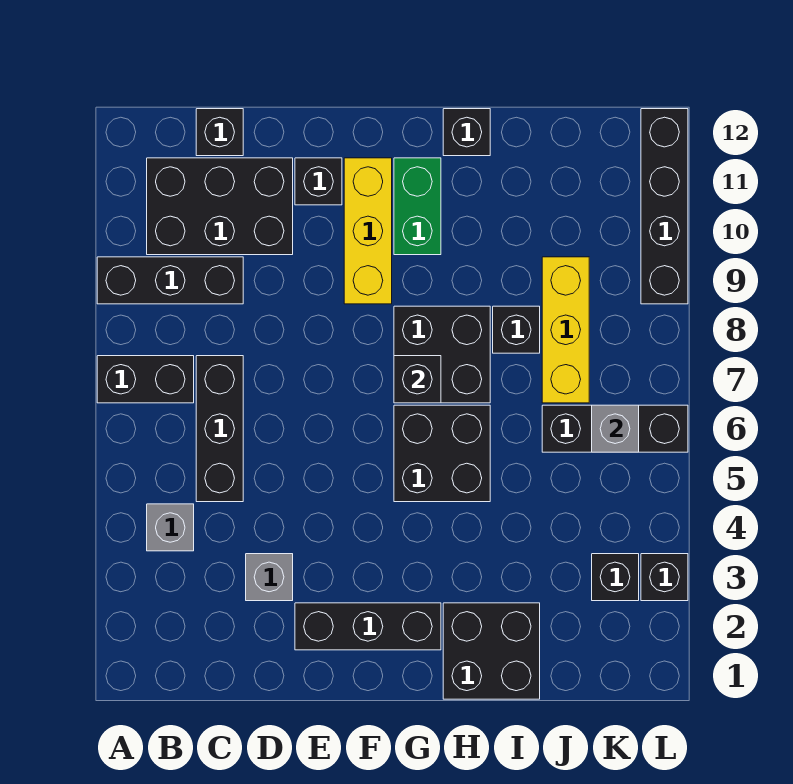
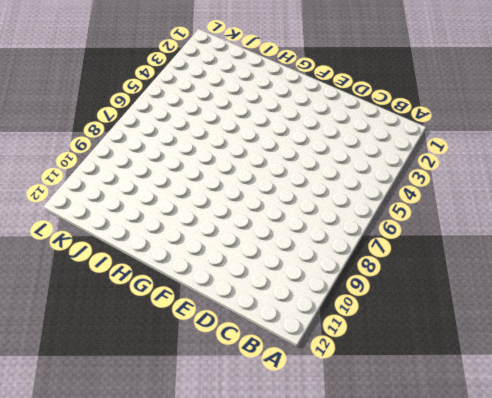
none -> black brick A7:B7 level 1
none -> black brick A9:C9 level 1
none -> grey brick B4 level 1

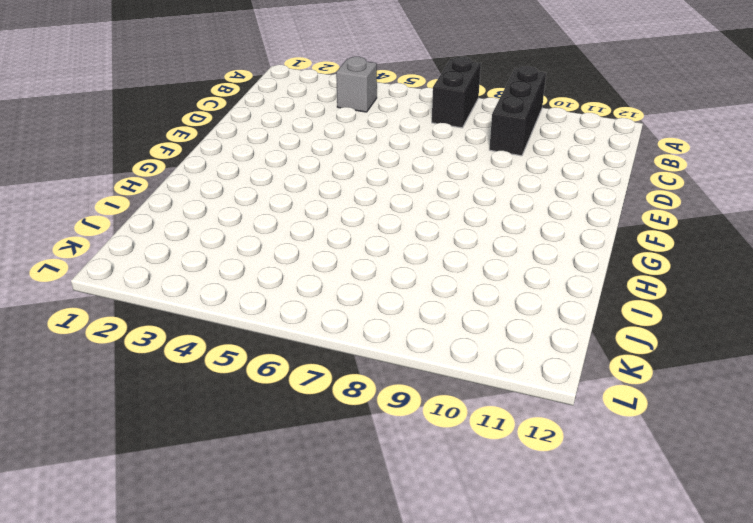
none -> black brick B10:D11 level 1
none -> black brick C5:C7 level 1
none -> black brick C12 level 1

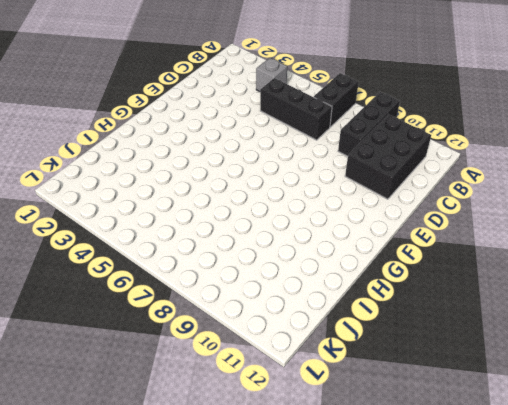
none -> black brick C12 level 1
none -> grey brick D3 level 1
none -> black brick E2:G2 level 1

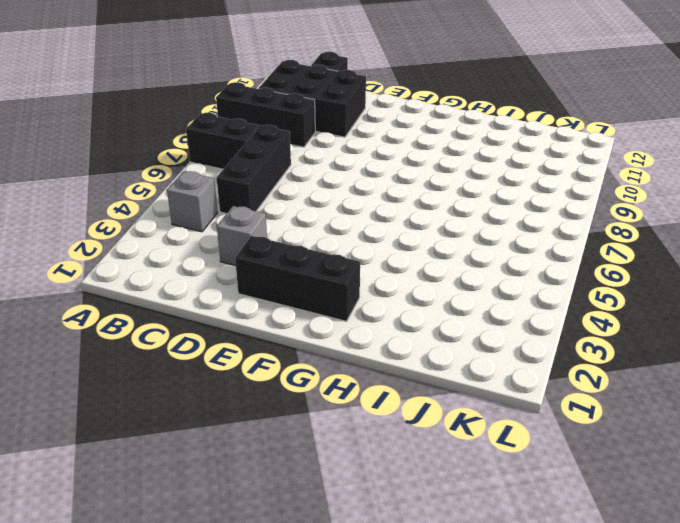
none -> black brick E11 level 1
none -> yellow brick F9:F11 level 1
none -> black brick G5:H6 level 1

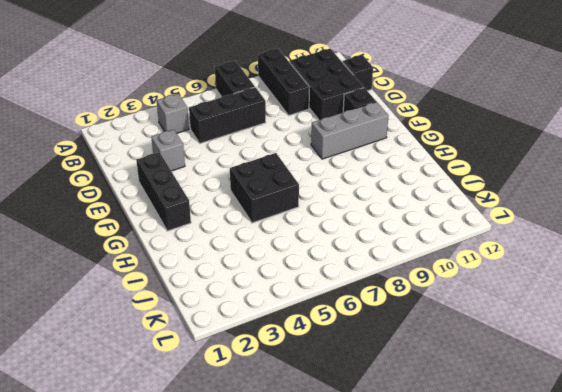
grey brick F9:F11 level 1 -> yellow brick F9:F11 level 1
none -> black brick G7:H8 level 1
none -> green brick G10:G11 level 1
none -> black brick H1:I2 level 1

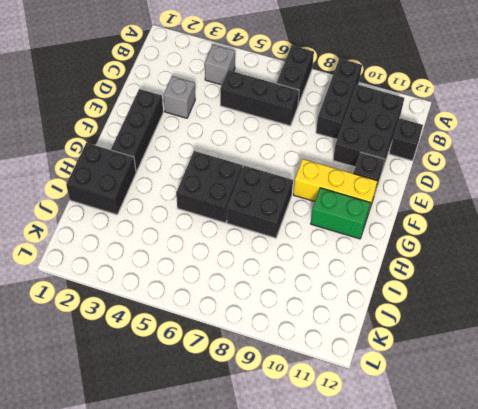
none -> black brick H12 level 1
none -> black brick I8 level 1
none -> black brick J6:L6 level 1

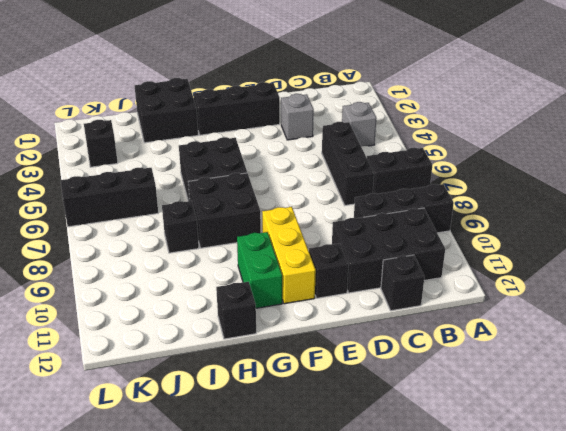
none -> yellow brick J7:J9 level 1
none -> black brick L3 level 1
none -> black brick L9:L12 level 1

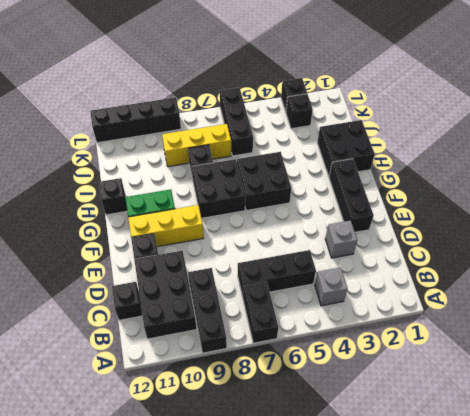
none -> black brick G7 level 2
none -> grey brick K6 level 2

